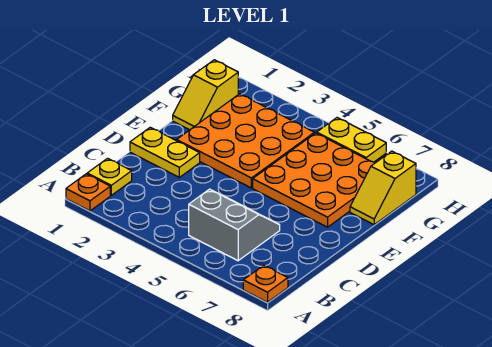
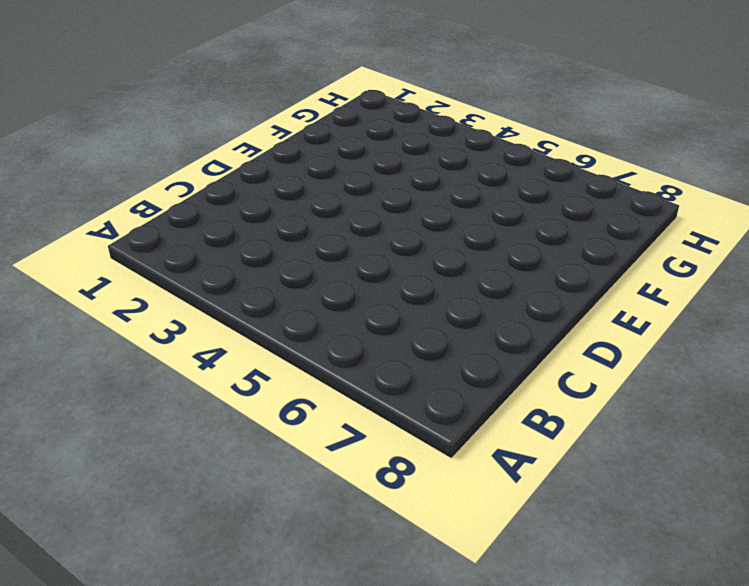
none -> orange plate A1 level 1
none -> orange plate A8 level 1

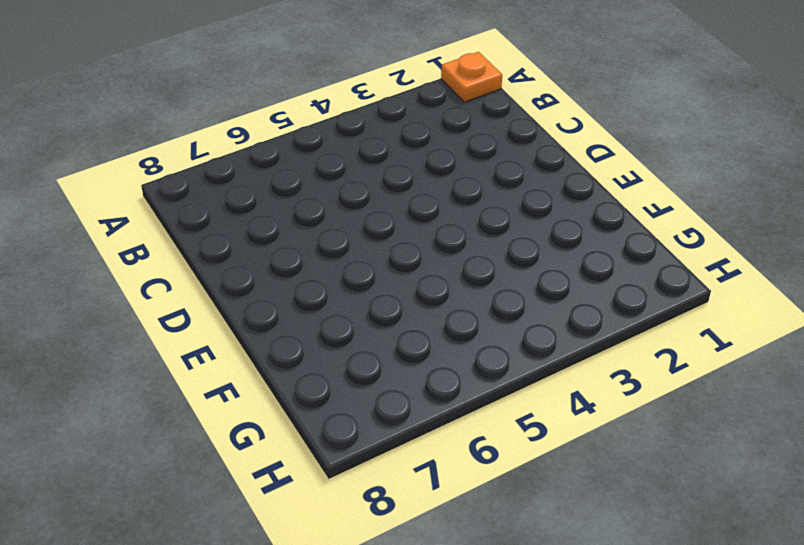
none -> orange plate A8 level 1
none -> yellow plate B1 level 1

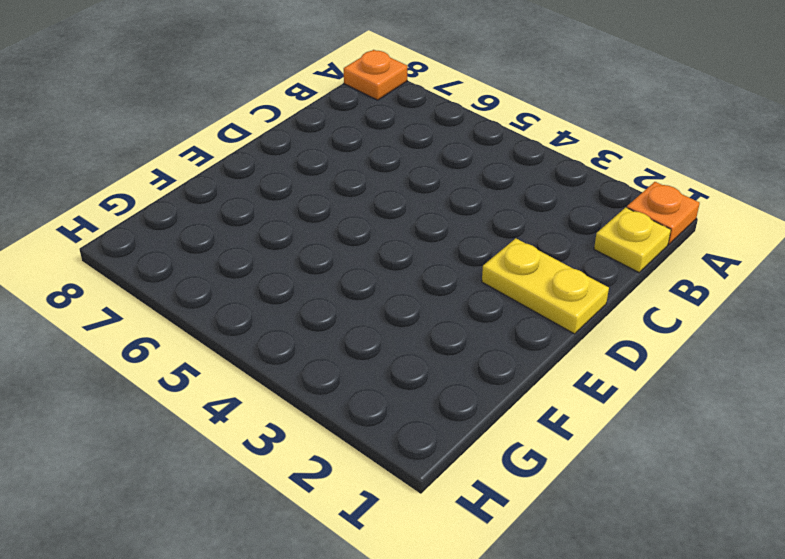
none -> grey slope B5:C6 level 1 top B
none -> orange plate E2:G4 level 1

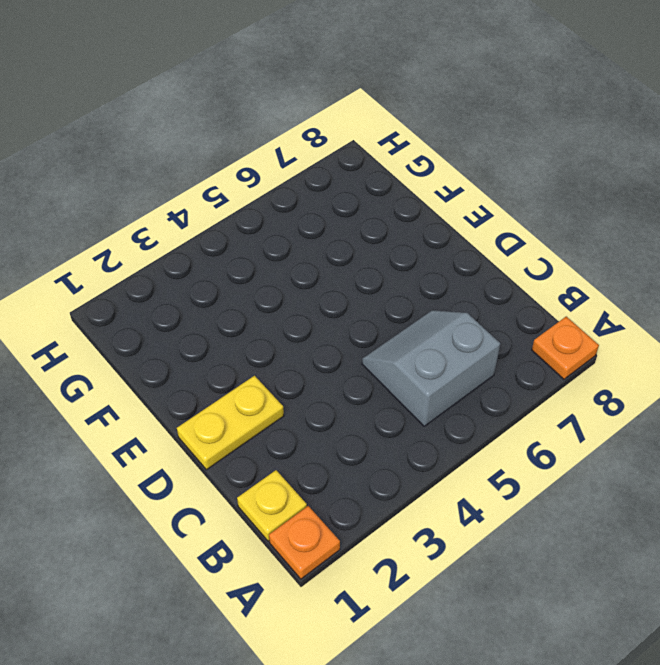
none -> orange plate E2:G4 level 1
none -> orange plate E5:G7 level 1

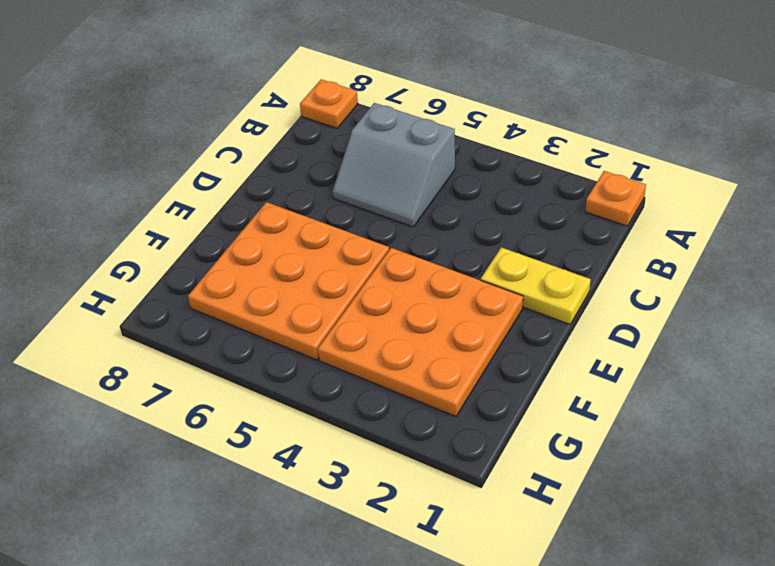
none -> yellow plate B1 level 1
none -> yellow slope F1:G1 level 1 top G

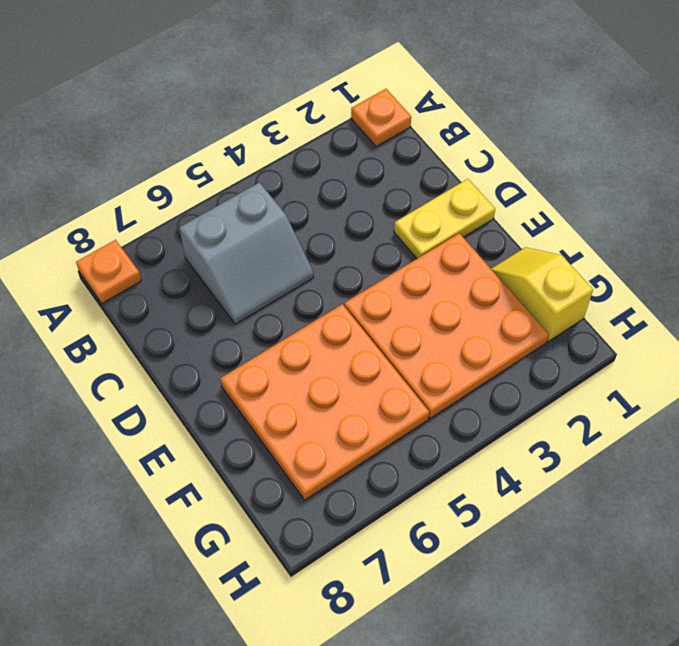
none -> yellow plate B1 level 1
none -> yellow slope F8:G8 level 1 top G

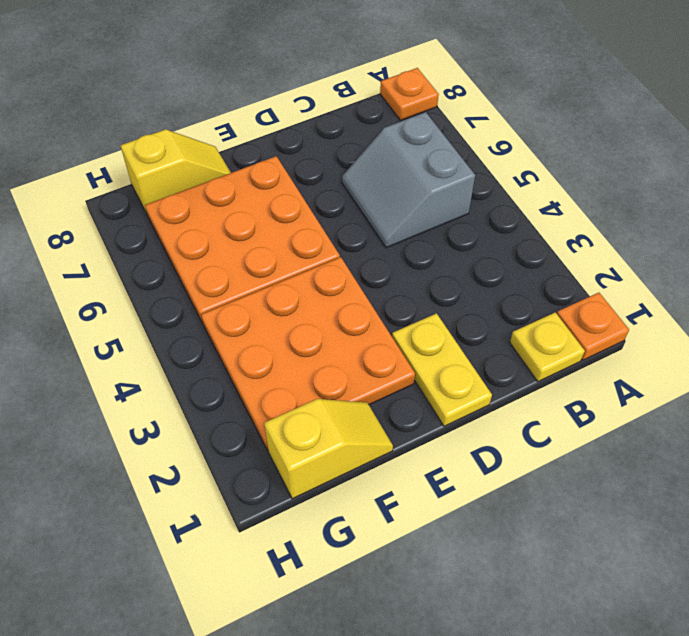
none -> yellow plate H5:H6 level 1

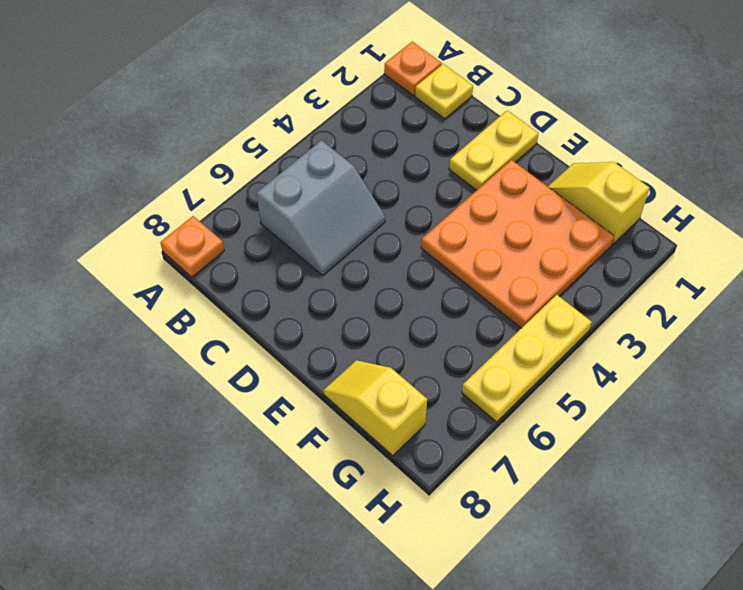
yellow plate H4:H6 level 1 -> yellow plate H5:H6 level 1
none -> orange plate E5:G7 level 1

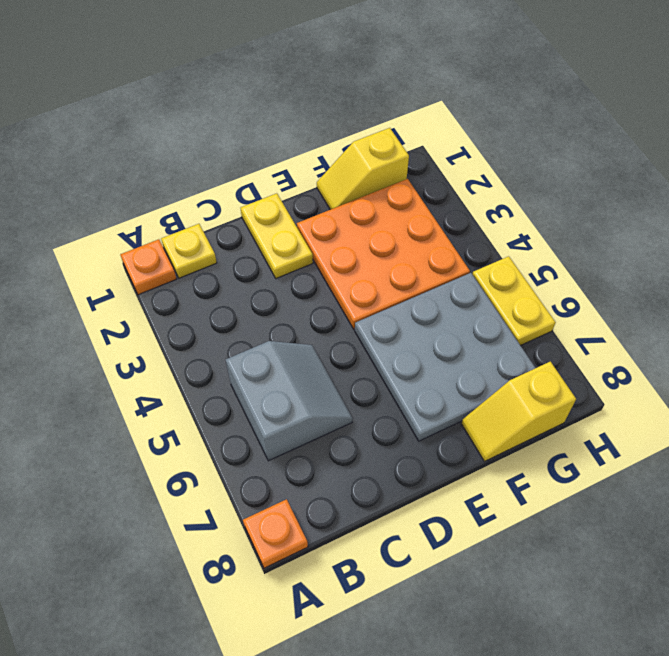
grey plate E5:G7 level 1 -> orange plate E5:G7 level 1

